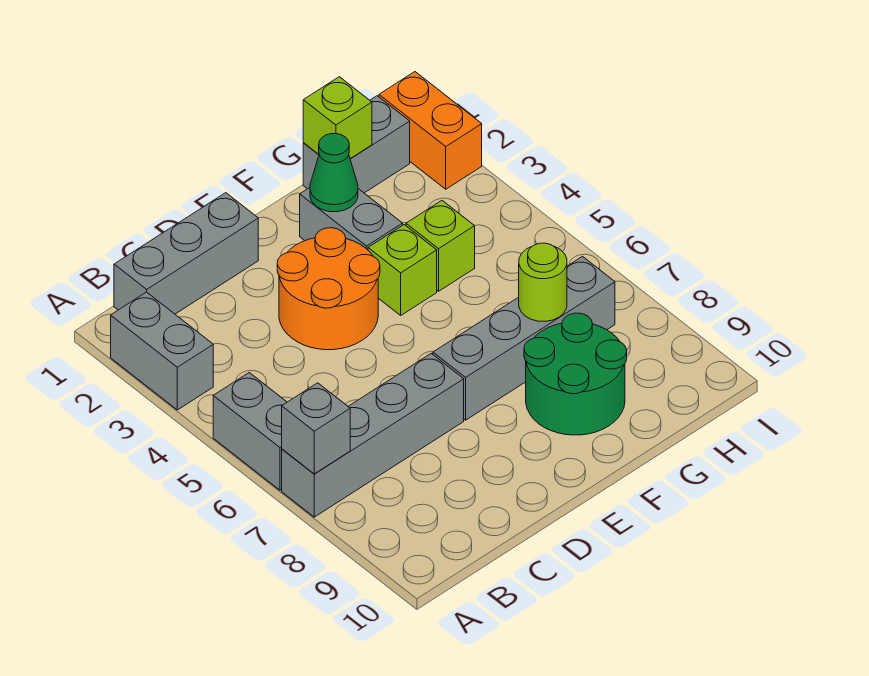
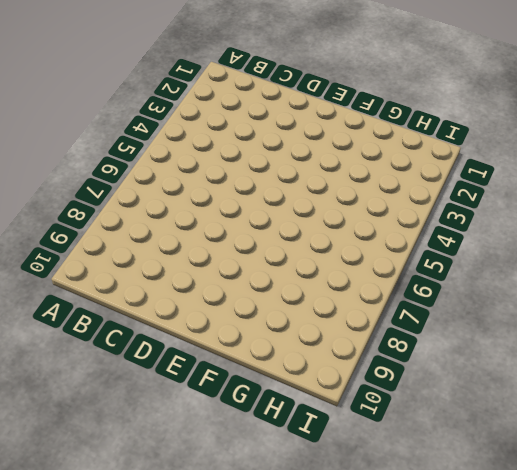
none -> grey brick A2:A3 level 1
none -> grey brick A5:A6 level 1
none -> grey brick A7:D7 level 1

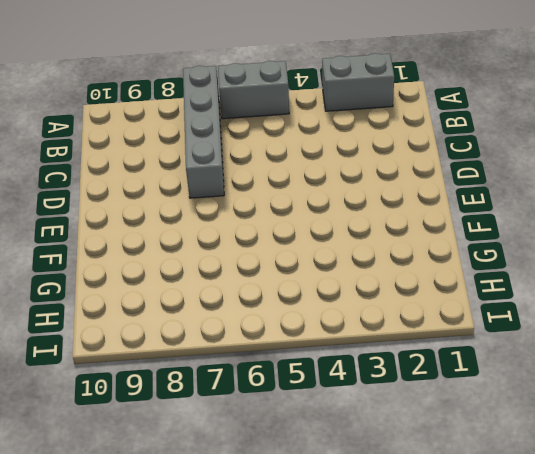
none -> grey brick B1:D1 level 1
none -> orange round brick D3:E4 level 1
none -> grey brick E7:H7 level 1

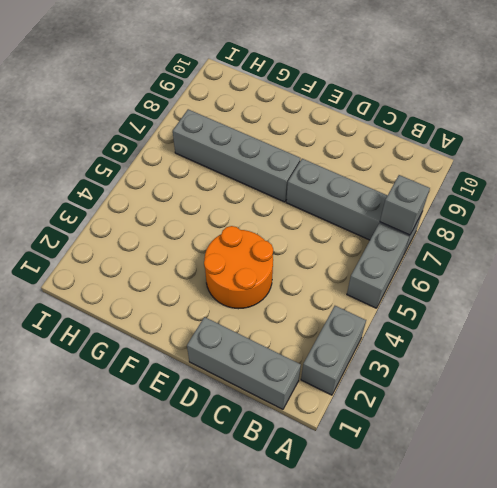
none -> grey brick F2:F3 level 1
none -> lime brick F4 level 1
none -> green round brick F8:G9 level 1

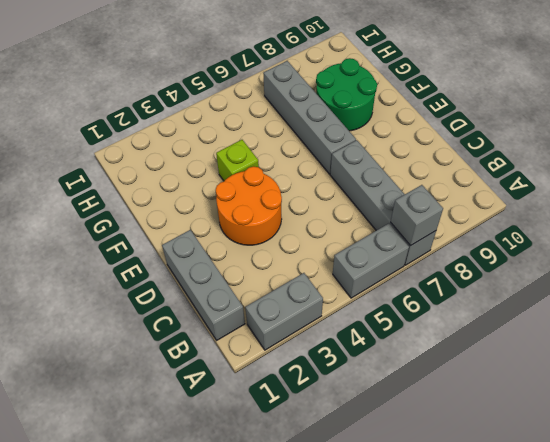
none -> grey brick F2:F3 level 1
none -> grey brick G1:H1 level 1
none -> lime brick G4 level 1

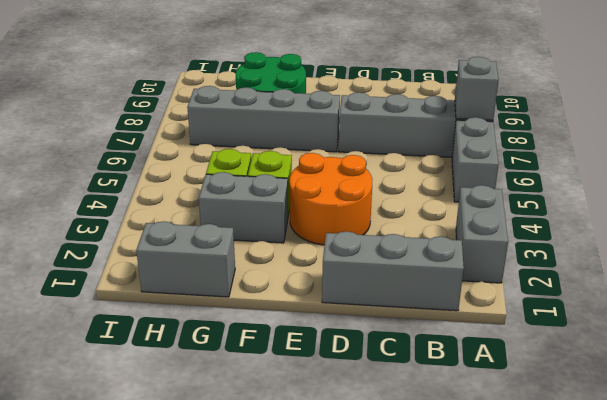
grey brick F3:G3 level 1 -> grey brick F2:F3 level 1
none -> orange brick I1:I2 level 1
none -> green cone F2 level 2
none -> lime brick G1 level 2

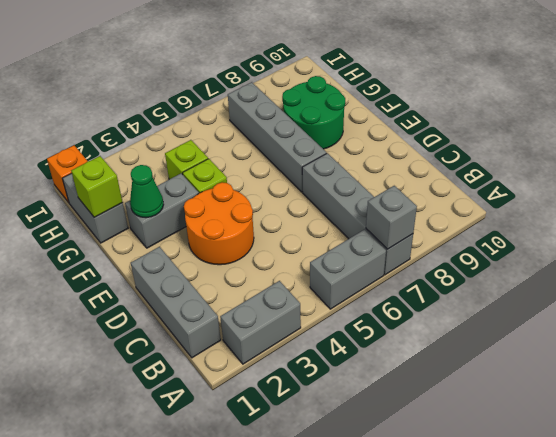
orange brick I1 level 1 -> orange brick I1:I2 level 1
none -> lime round brick G7 level 2

